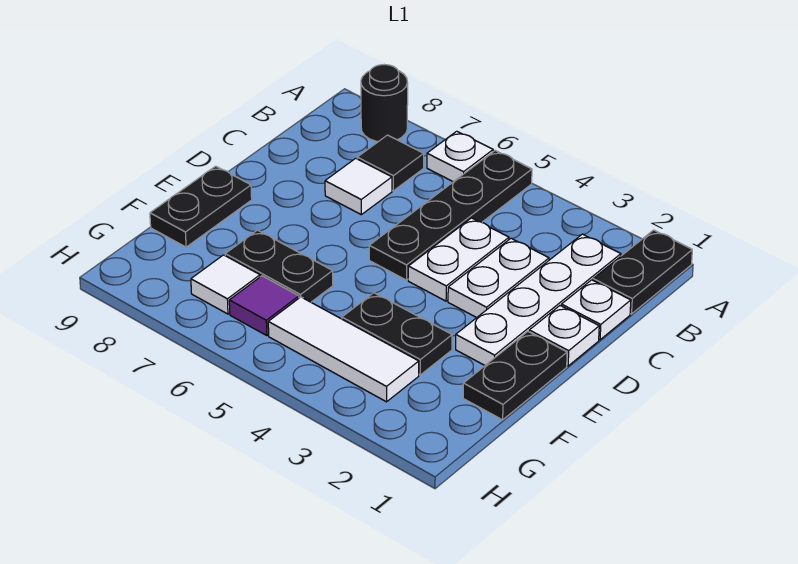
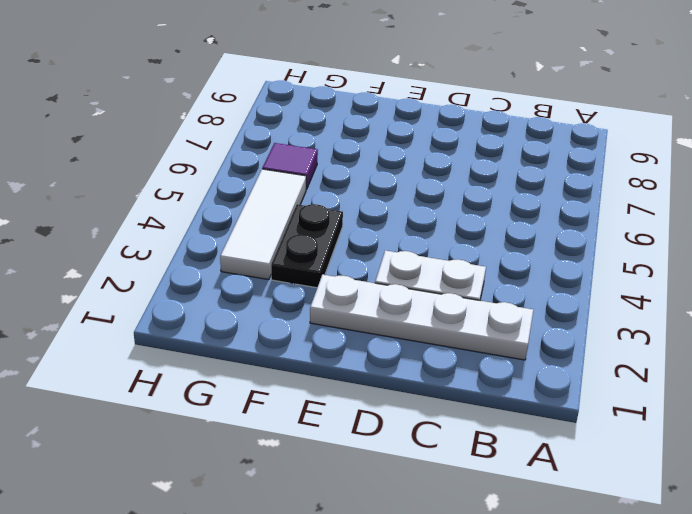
none -> black plate A1:B1 level 1
none -> black plate A5:D5 level 1
none -> white plate A6 level 1

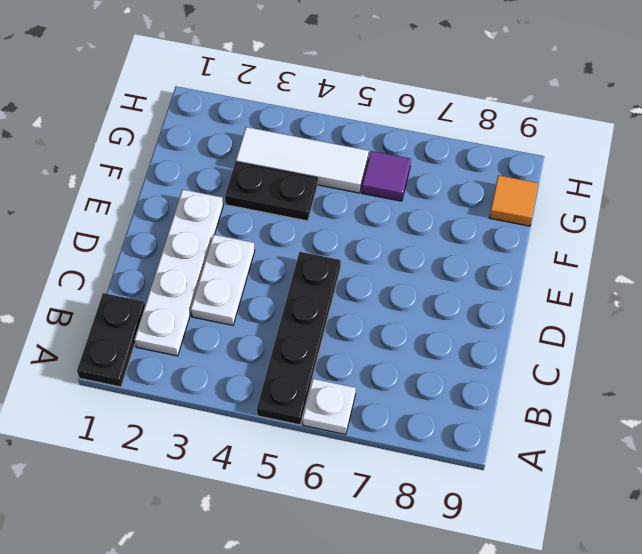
orange tile G9 level 1 -> none
none -> black round brick A8 level 1
none -> black tile B7 level 1
none -> white plate C1 level 1

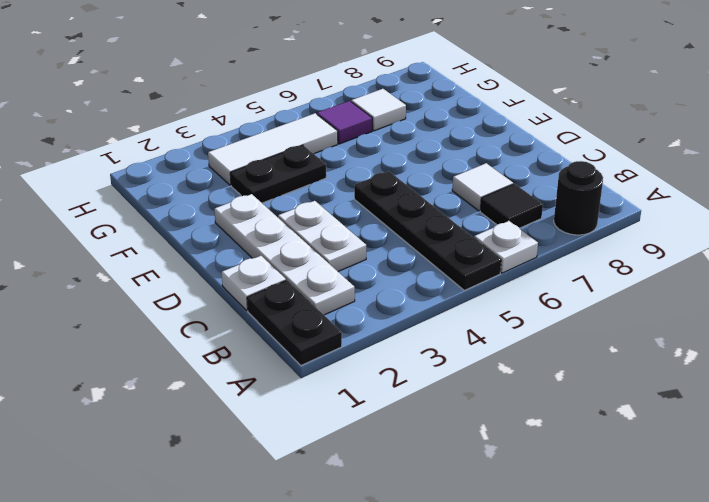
none -> white plate C4:D4 level 1
none -> white plate D1 level 1
none -> black plate E1:F1 level 1

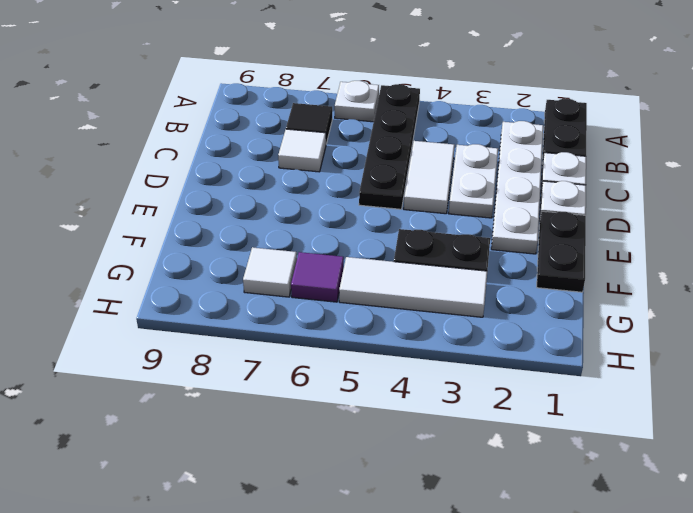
white tile C4:D4 level 1 -> white plate C4:D4 level 1
none -> black round brick A8 level 1
none -> black plate E9:F9 level 1
none -> black plate F6:F7 level 1

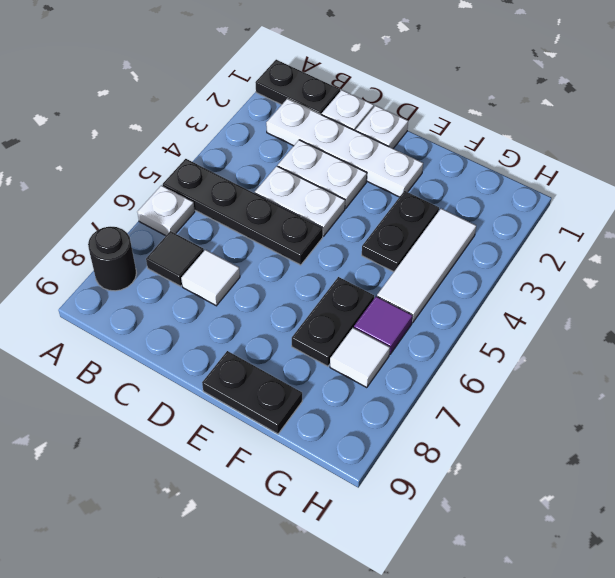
none -> black plate E1:F1 level 1

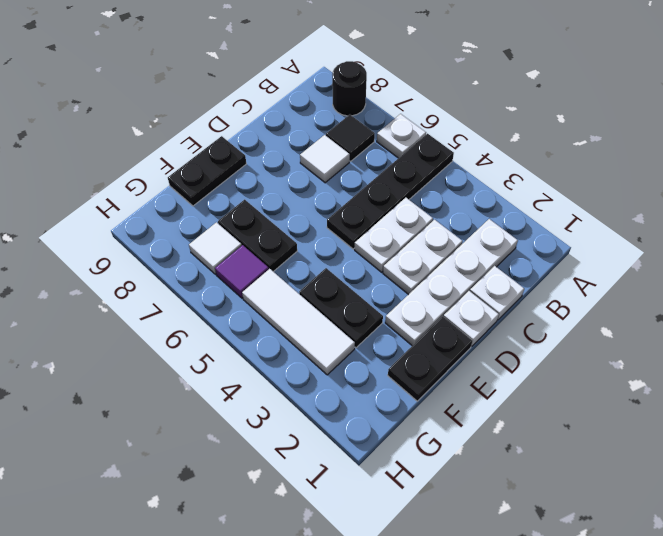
none -> black plate A1:B1 level 1

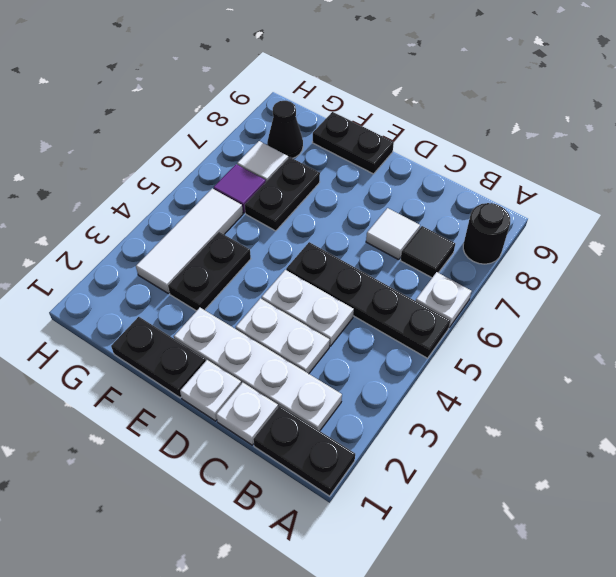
black cone G8 level 1 -> none

